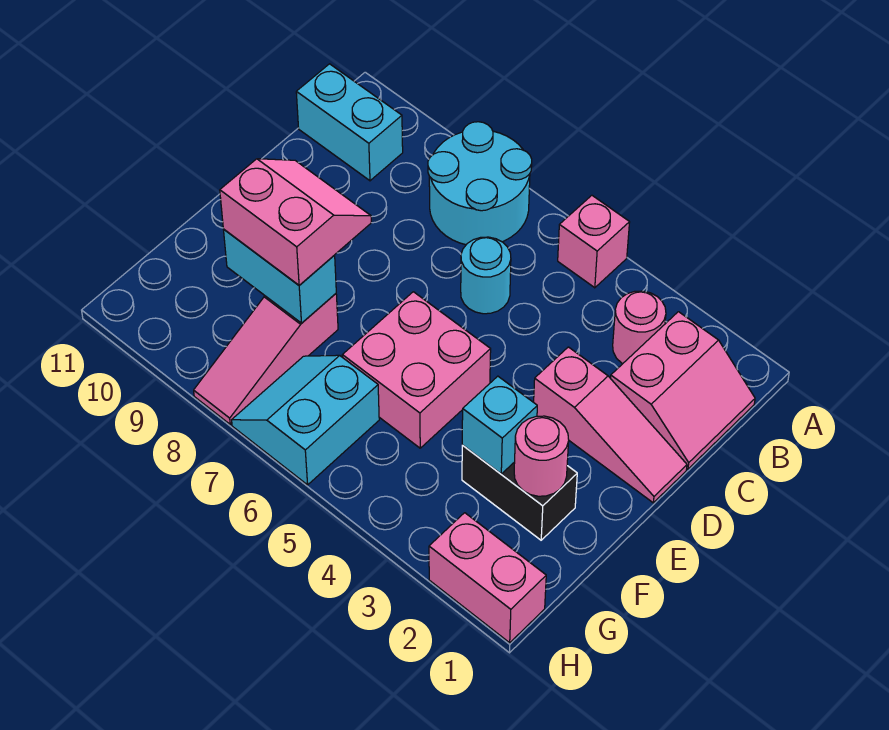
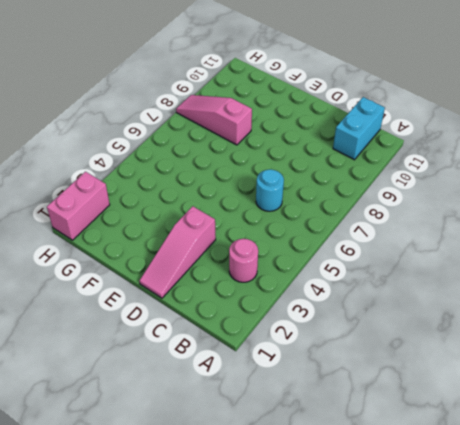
none -> pink brick A5 level 1
none -> cyan round brick A7:B8 level 1
none -> pink slope B1:C2 level 1 top 2

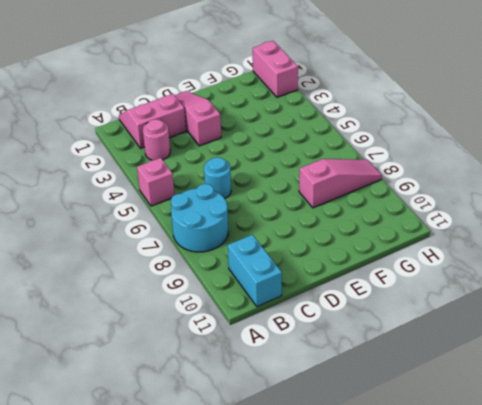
none -> pink brick E5:F6 level 1
none -> black brick F2:F3 level 1
none -> cyan slope G6:H7 level 1 top 6

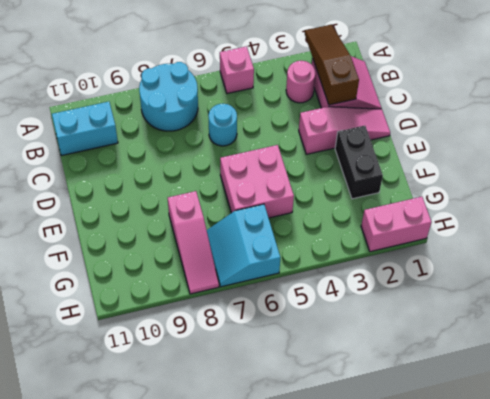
brown slope A2:C2 level 2 top C -> none
black brick E2:F2 level 1 -> black brick F2:F3 level 1
none -> pink round brick F2 level 2
none -> cyan brick F3 level 2
none -> cyan brick F8:F9 level 2

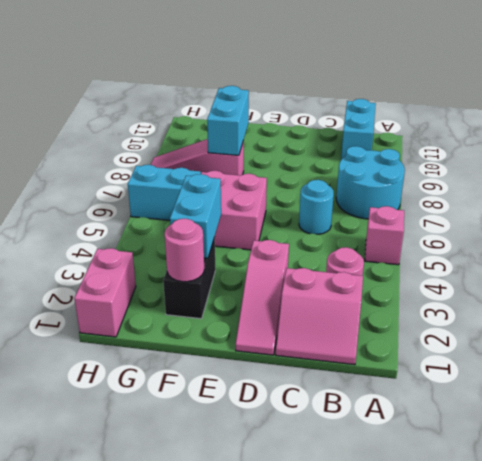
cyan brick F3:F4 level 2 -> cyan brick F3 level 2
none -> pink slope E8:F9 level 3 top F

